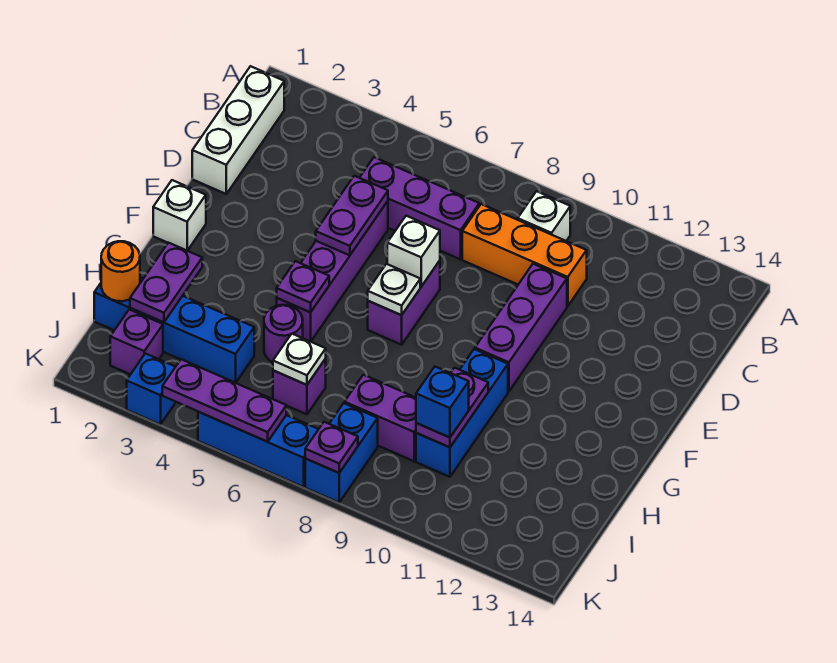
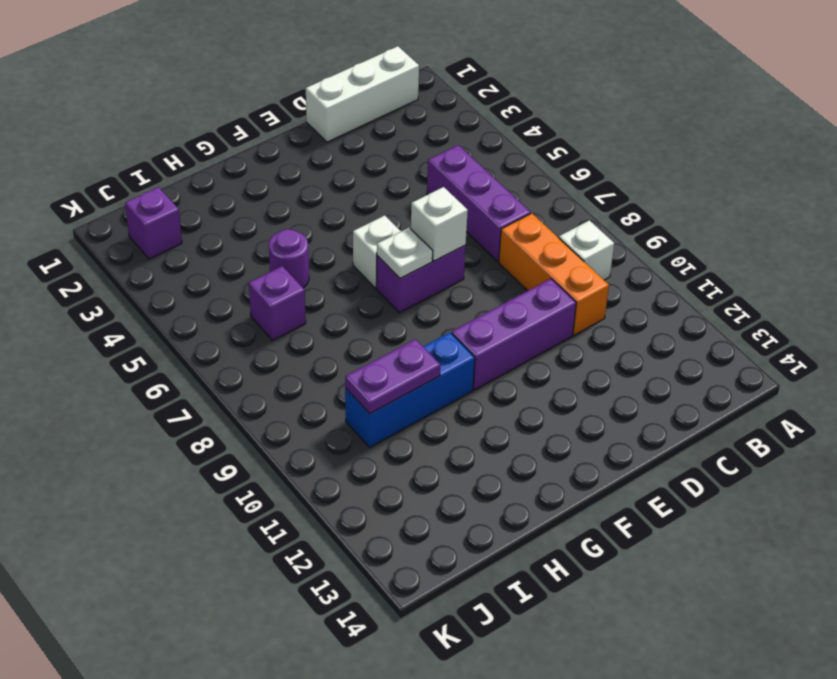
white brick F6 level 1 -> white brick F1 level 1
none -> purple brick D5:G5 level 1
none -> blue brick I1:I4 level 1
none -> purple brick I8:I9 level 1

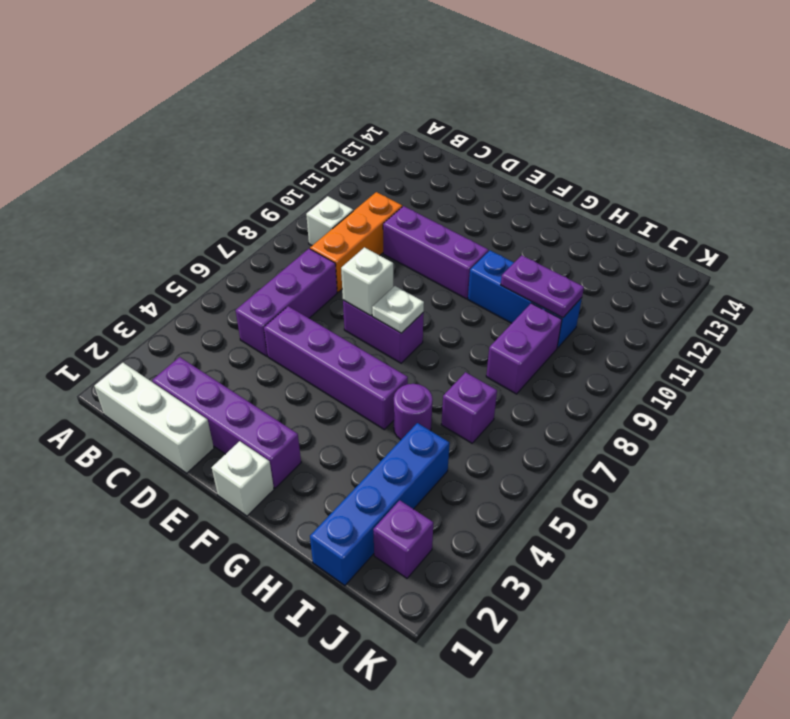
purple brick C2:F2 level 1 -> none
none -> blue brick J8:K8 level 1
none -> blue brick K3 level 1
none -> blue brick K5:K7 level 1

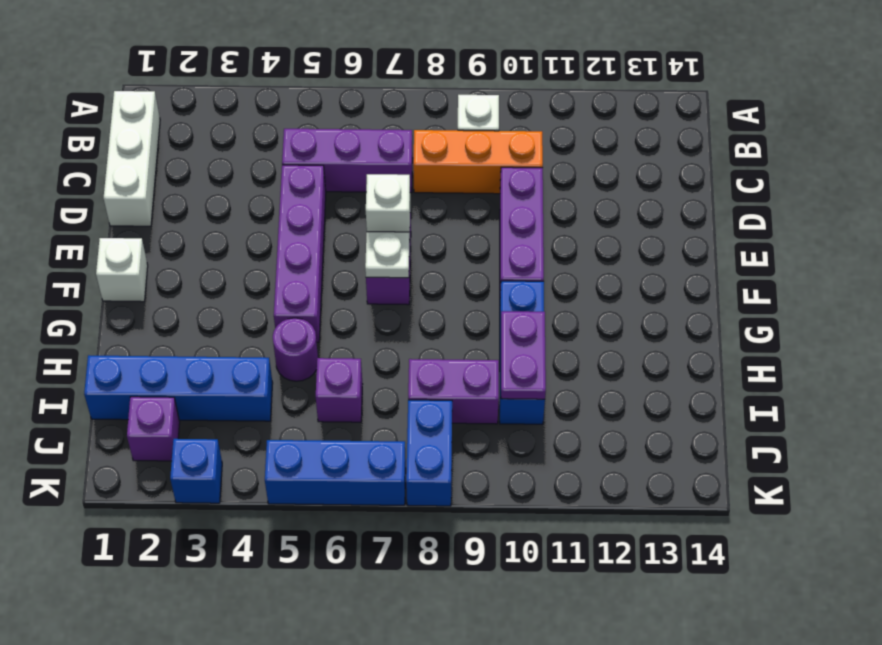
none -> purple plate D5:E5 level 2
none -> purple plate G5 level 2
none -> purple plate H2:I2 level 2

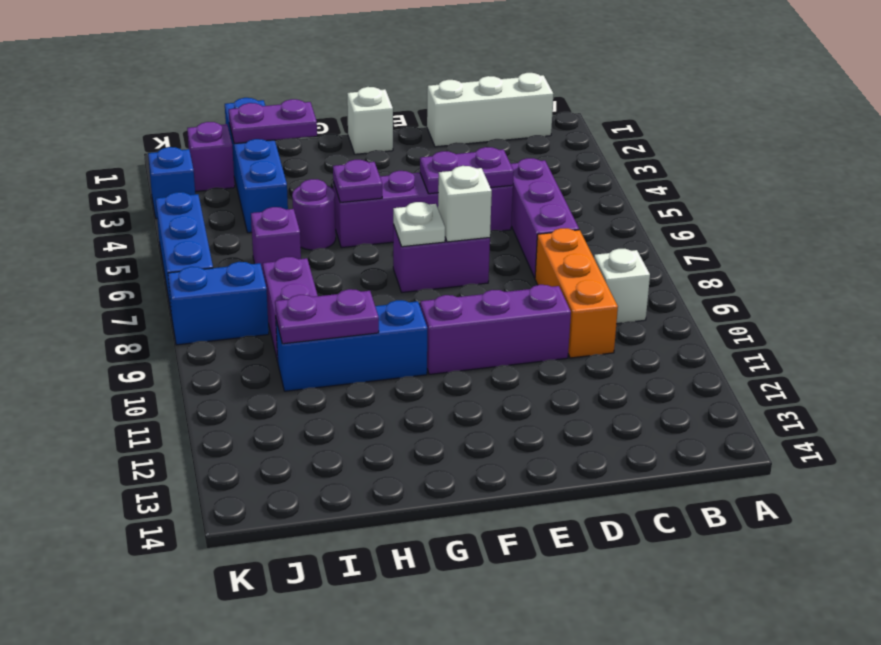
none -> orange round brick I1 level 2
none -> white plate I6 level 2
none -> purple plate K4:K6 level 2

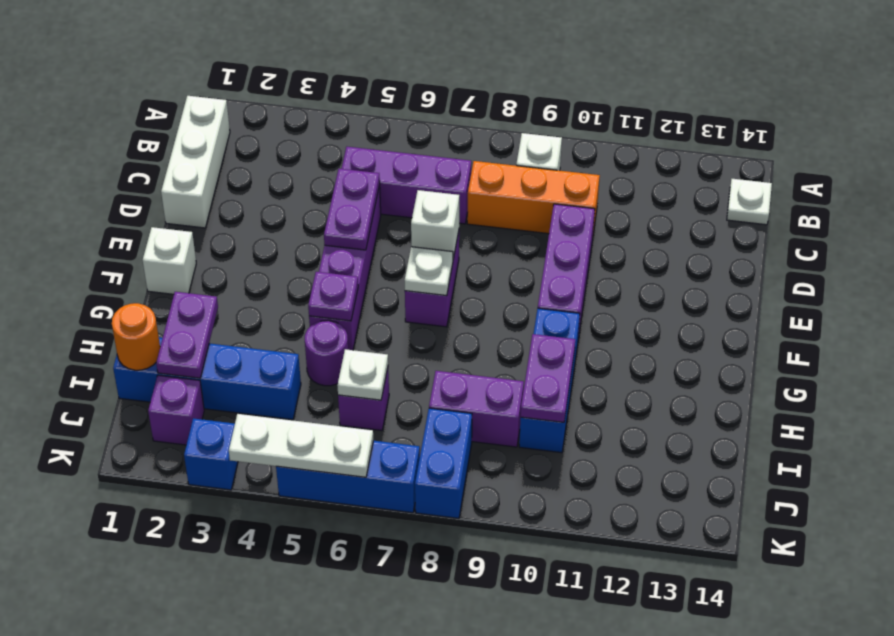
white plate B14 level 1 -> none
white plate K4:K6 level 2 -> purple plate K4:K6 level 2
none -> purple plate K8 level 2
none -> blue brick I10 level 3

